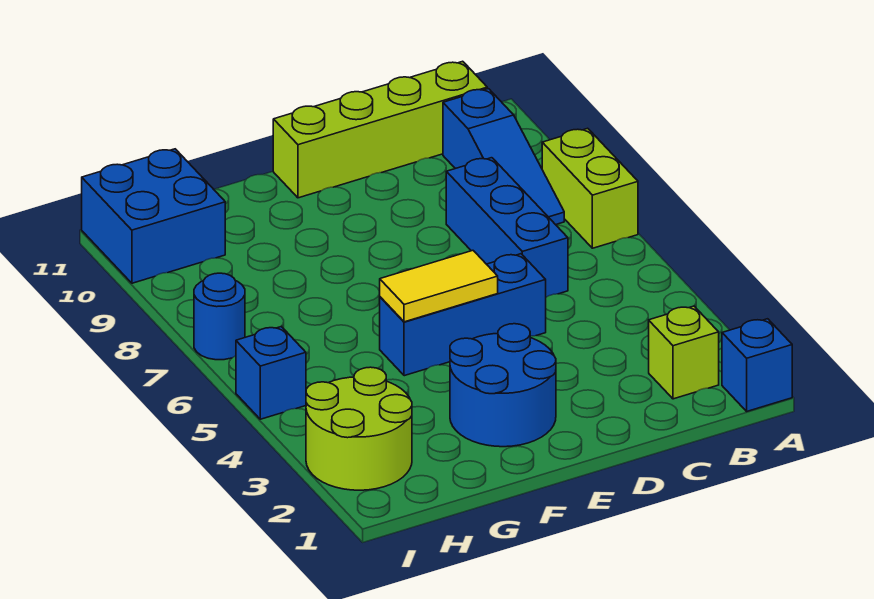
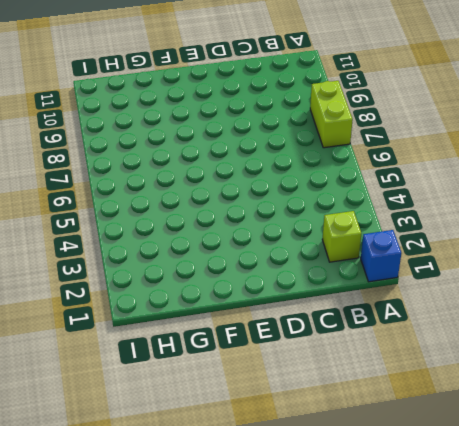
none -> blue slope B8:B10 level 1 top 10
none -> lime brick B11:E11 level 1
none -> blue brick C6:C8 level 1

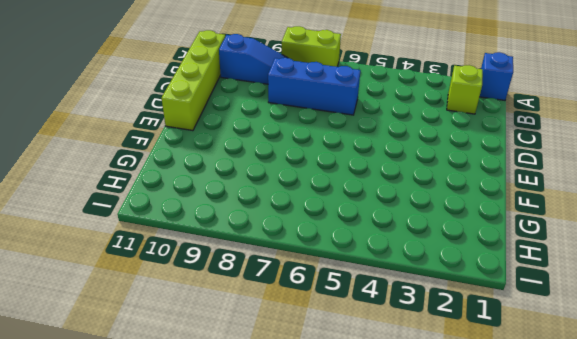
none -> blue brick D5:F5 level 1
none -> blue round brick E2:F3 level 1
none -> lime round brick H2:I3 level 1

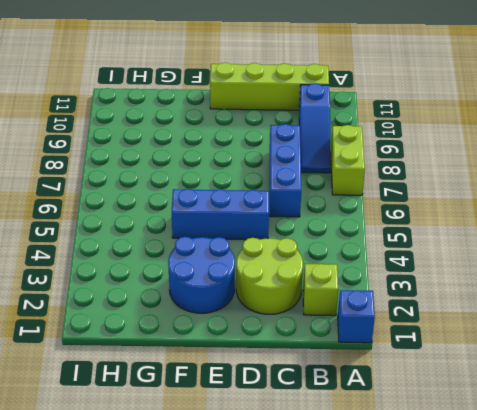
lime round brick C2:D3 level 1 -> lime round brick H2:I3 level 1
none -> blue brick H10:I11 level 1
none -> blue brick I5 level 1
none -> blue round brick I7 level 1

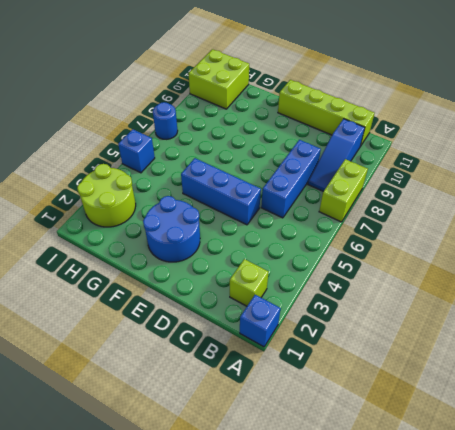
lime brick H10:I11 level 1 -> blue brick H10:I11 level 1
none -> yellow tile E5:F5 level 2

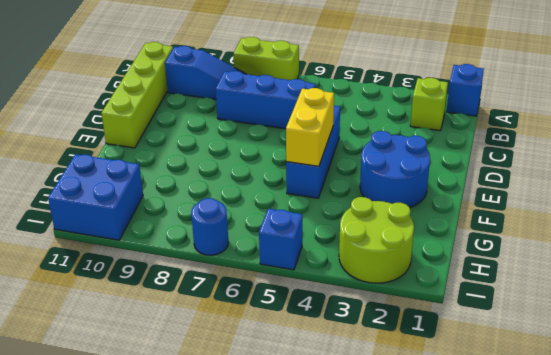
yellow brick E5:F5 level 2 -> yellow tile E5:F5 level 2

